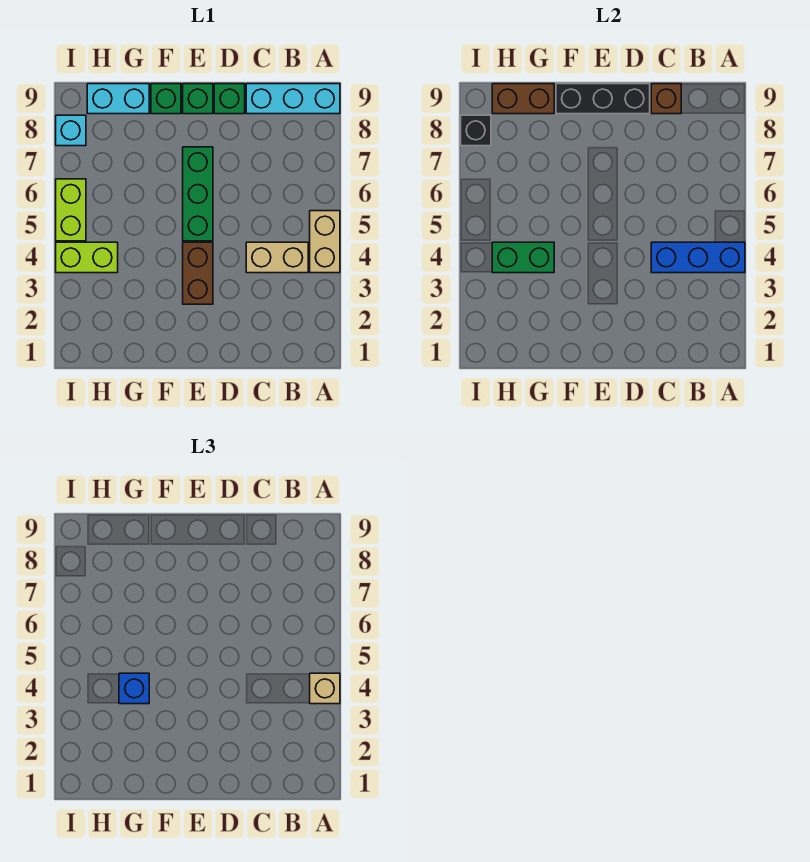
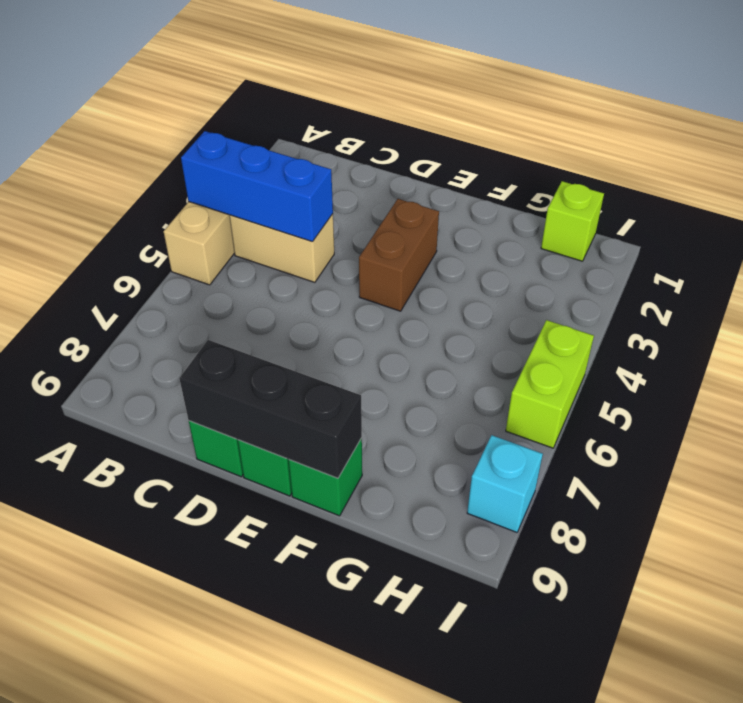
lime brick H1 level 1 -> none
none -> cyan brick A9:C9 level 1
none -> green brick E5:E7 level 1
none -> cyan brick G9:H9 level 1

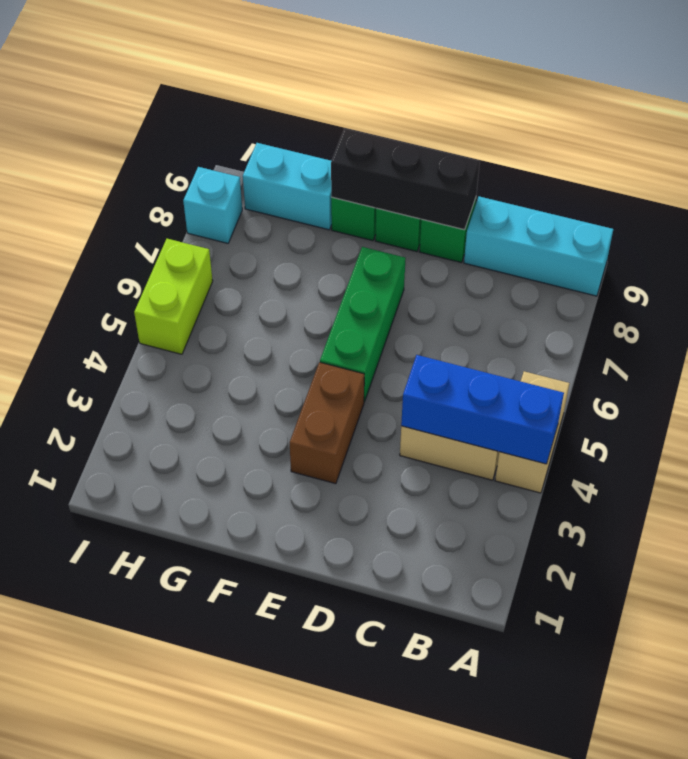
none -> lime brick H4:I4 level 1
none -> brown brick C9 level 2
none -> green brick G4:H4 level 2

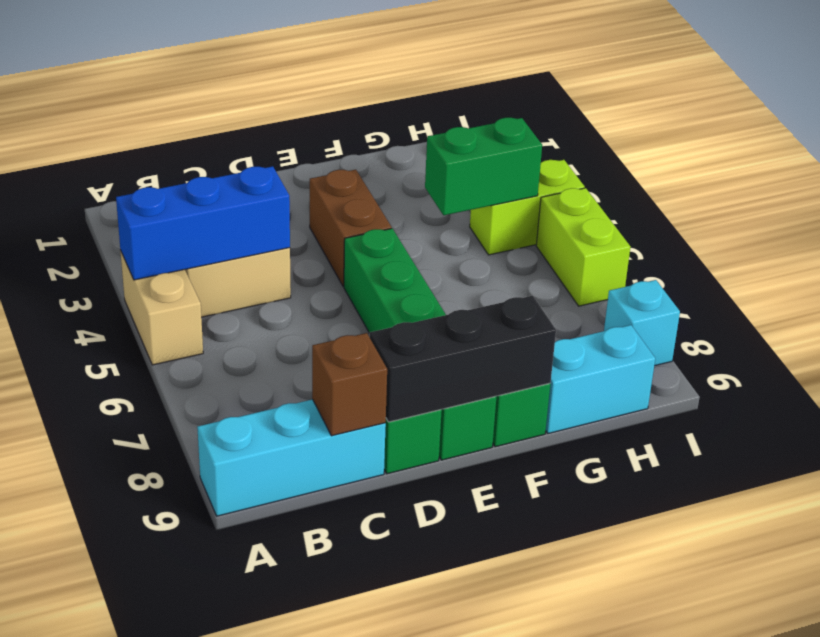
none -> brown brick G9:H9 level 2
none -> black brick I8 level 2
none -> tan brick A4 level 3

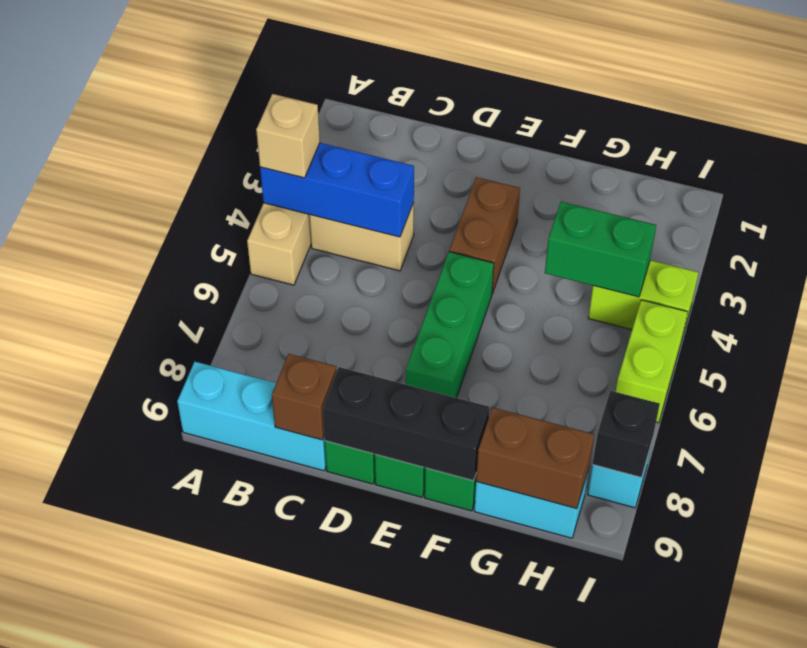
none -> blue brick G4 level 3

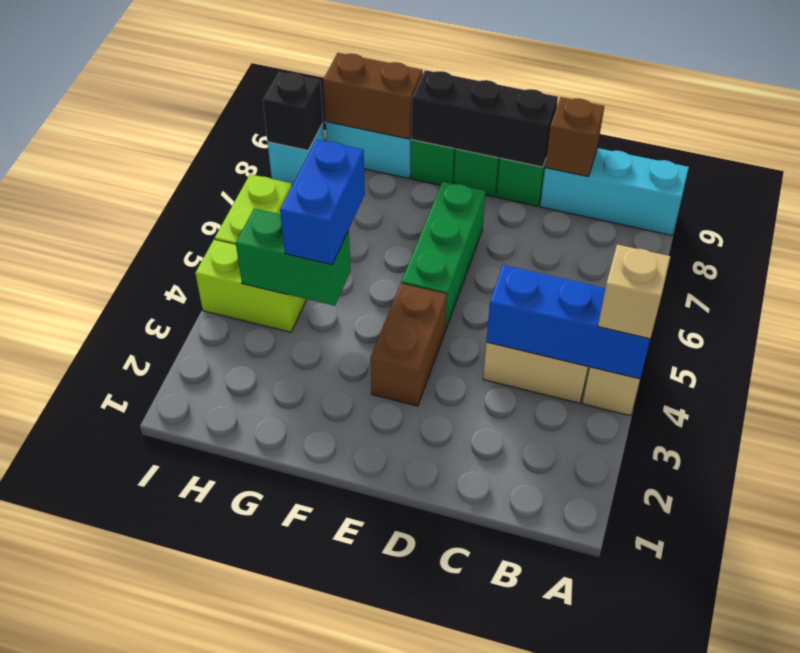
blue brick G4:G5 level 3 -> blue brick G4 level 3

